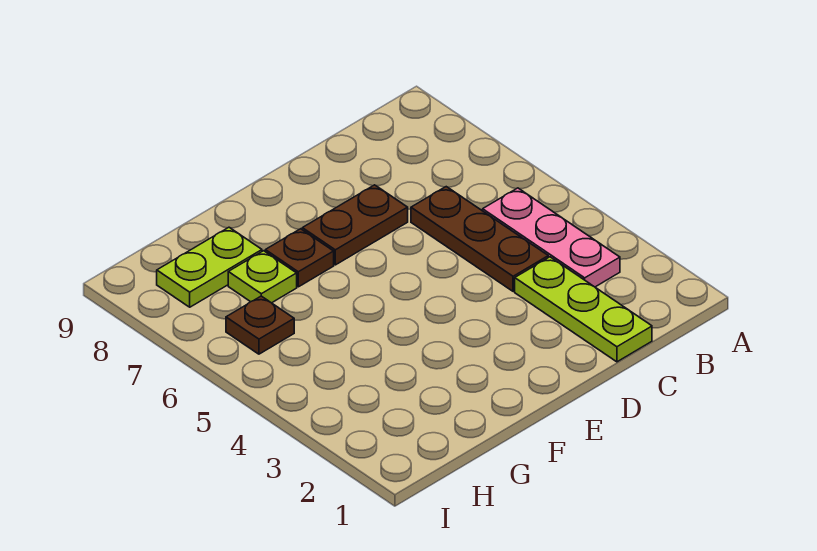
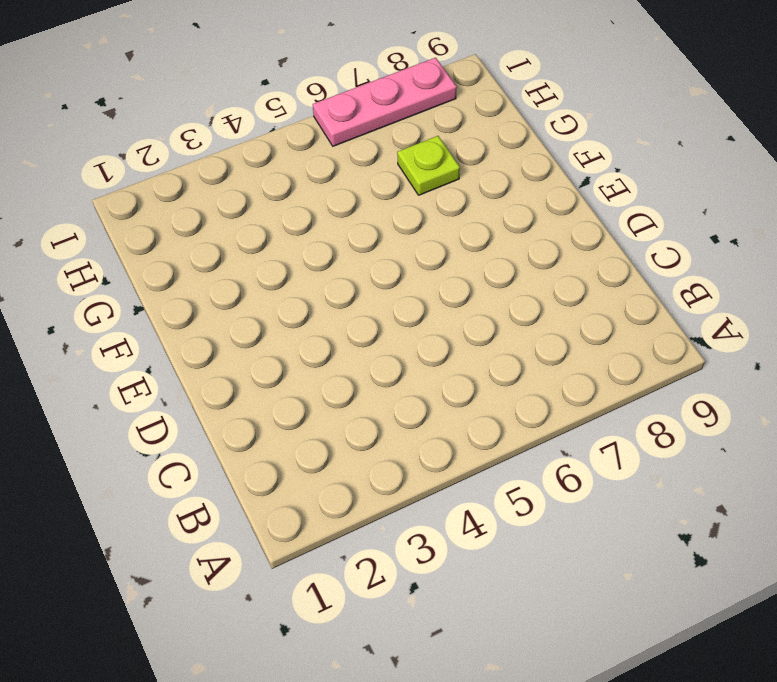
pink plate I6:I8 level 1 -> pink plate B3:B5 level 1
none -> lime plate C1:C3 level 1
none -> brown plate C4:C6 level 1

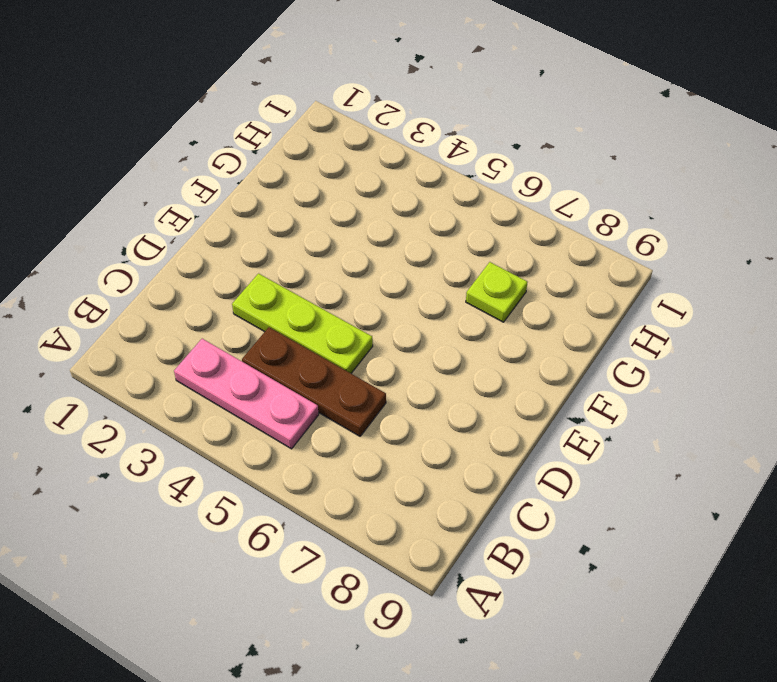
lime plate D3:D5 level 1 -> lime plate C1:C3 level 1
none -> brown plate D7:E7 level 1
none -> brown plate F7 level 1

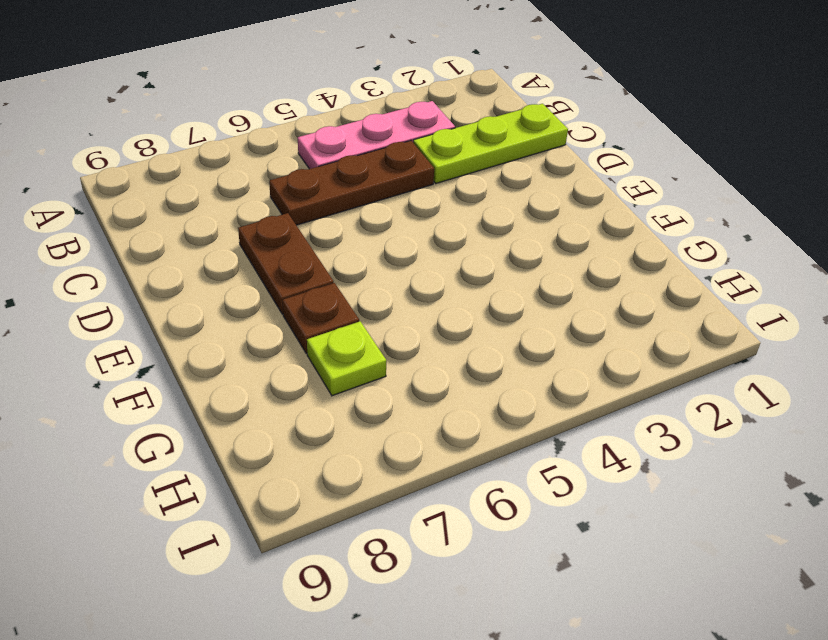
none -> lime plate G8:H8 level 1
none -> brown plate H6 level 1

